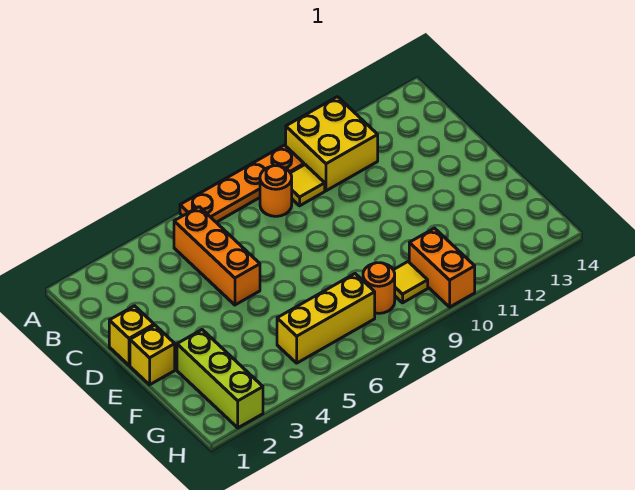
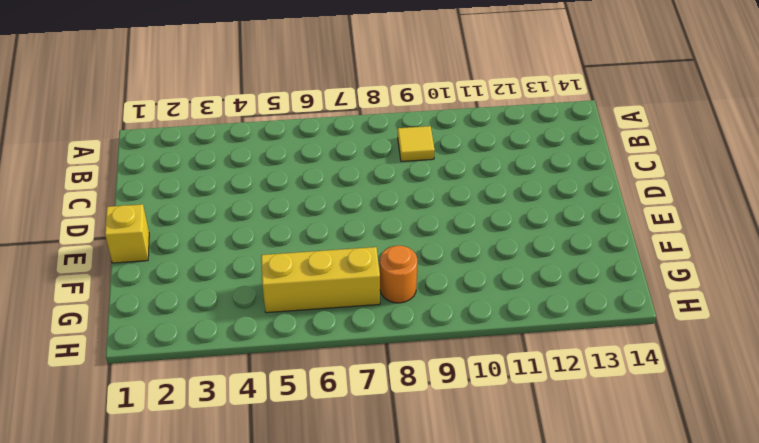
none -> orange plate A6:A9 level 1
none -> yellow brick A10:B11 level 1
none -> orange brick B5:D5 level 1

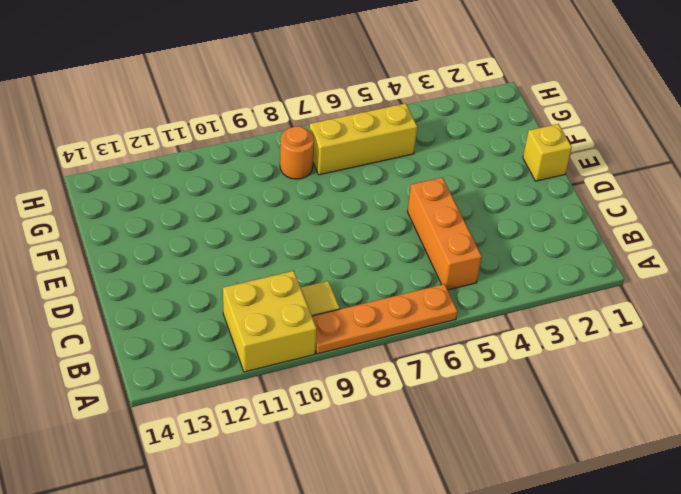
none -> orange round brick B8 level 1
none -> yellow brick D1 level 1
none -> lime brick F2:H2 level 1

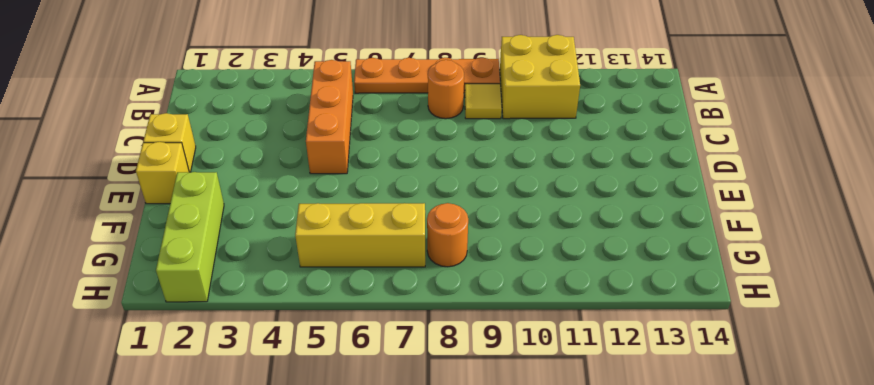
none -> yellow tile G9 level 1
none -> orange brick G10:H10 level 1

